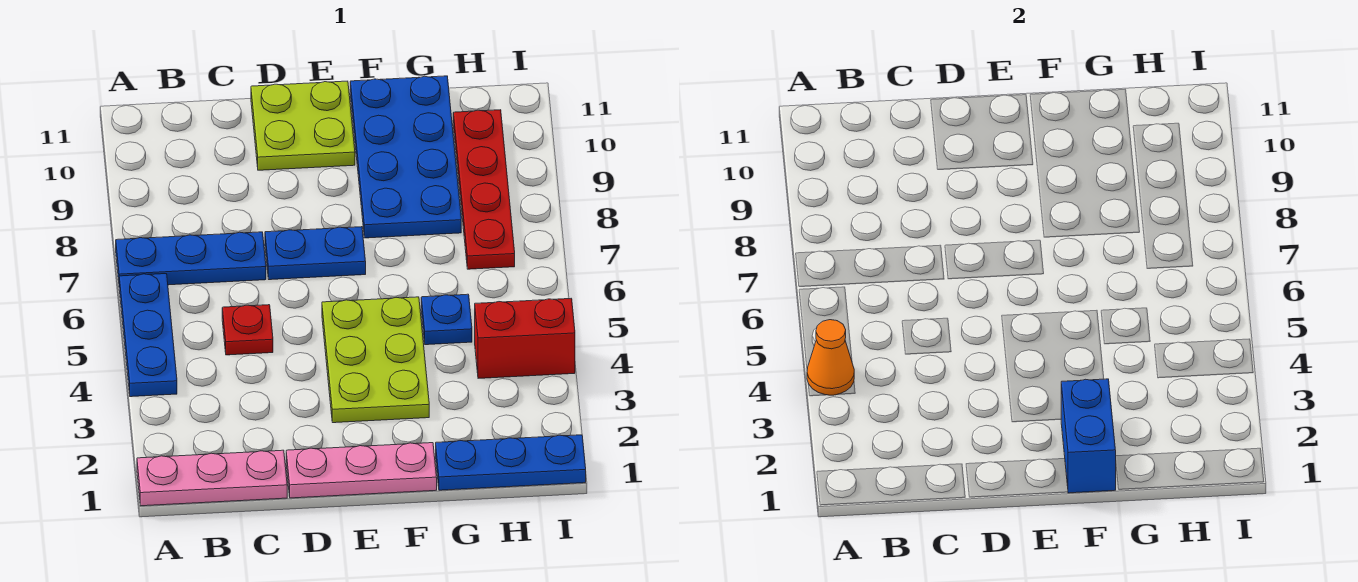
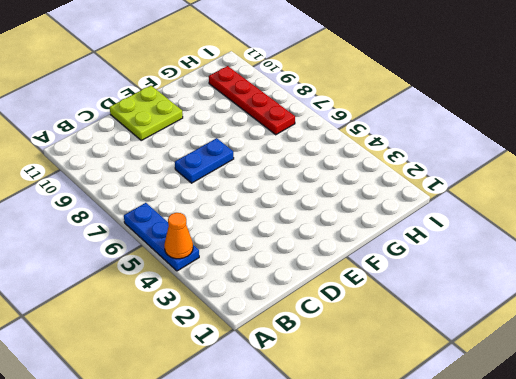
none -> pink plate A1:C1 level 1
none -> blue plate A7:C7 level 1
none -> red plate C5 level 1

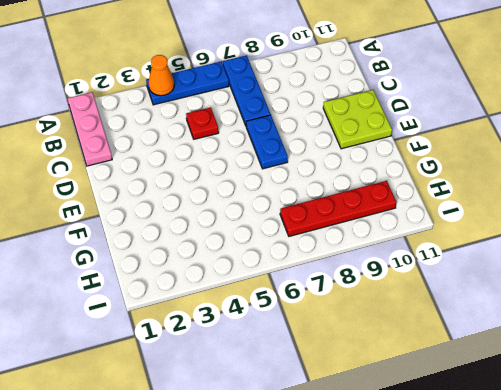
none -> pink plate D1:F1 level 1
none -> lime plate E3:F5 level 1
none -> blue plate F8:G11 level 1

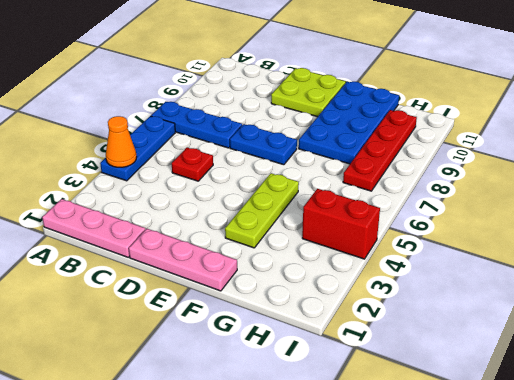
lime plate F3:F5 level 1 -> lime plate E3:F5 level 1
none -> blue plate G1:I1 level 1
none -> blue plate G5 level 1
none -> blue brick F1:F2 level 2

